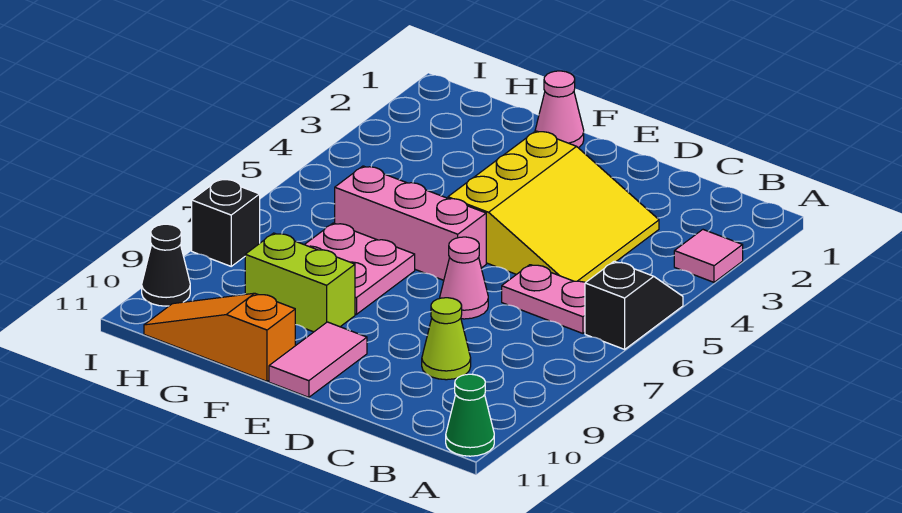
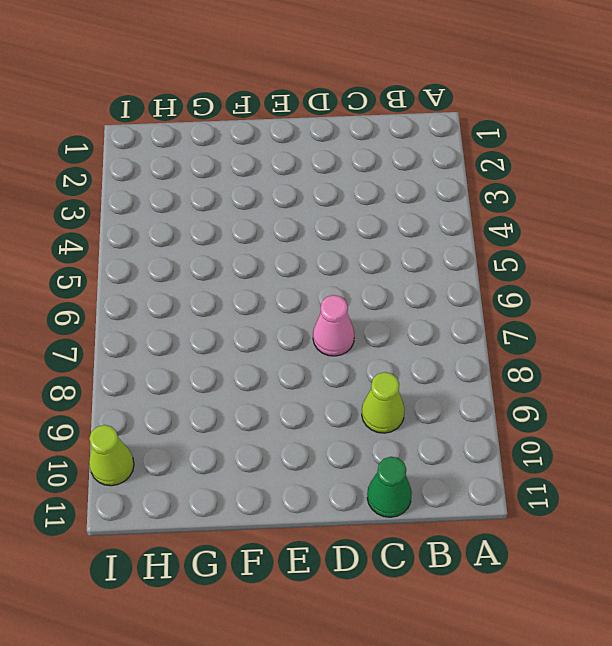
green cone C11 level 1 -> green cone A11 level 1
lime cone I10 level 1 -> black cone I10 level 1
none -> pink tile A3 level 1
none -> black slope A5:A6 level 1 top 6
none -> pink plate B6:C6 level 1

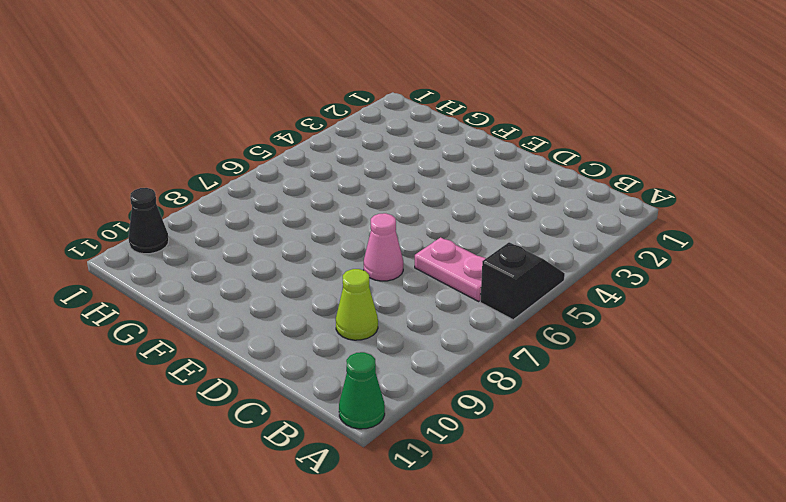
none -> pink tile A3 level 1
none -> yellow slope C3:E5 level 1 top E
none -> pink brick E6:G6 level 1

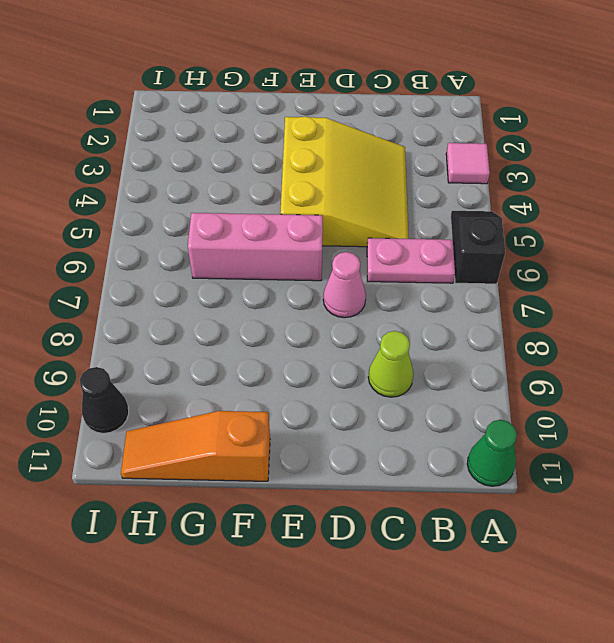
none -> pink tile E10:E11 level 1
none -> pink cone F1 level 1
none -> pink plate F7:G8 level 1

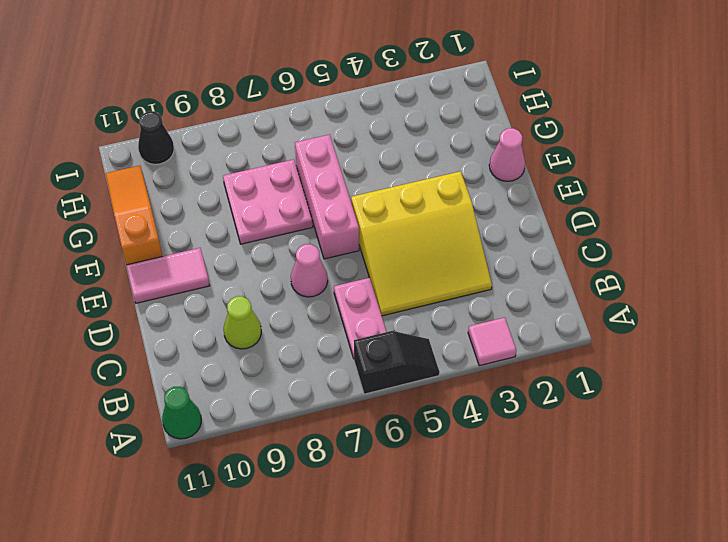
none -> lime brick F9:G9 level 1
none -> black brick I8 level 1

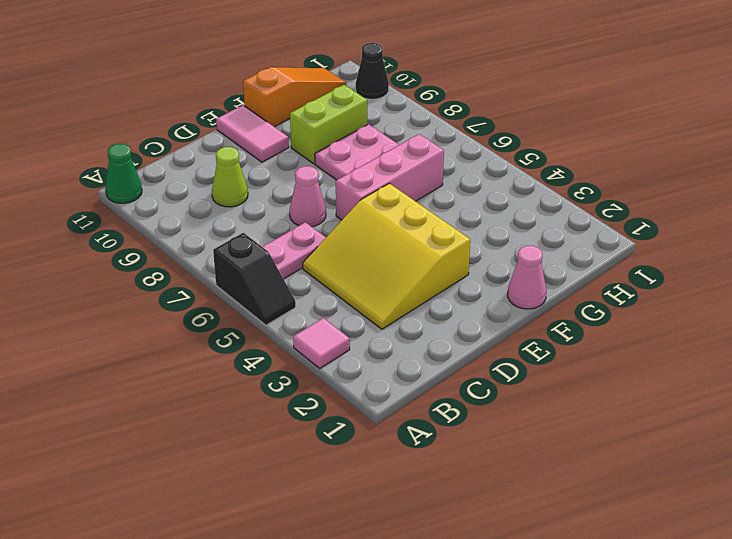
none -> black brick I8 level 1

